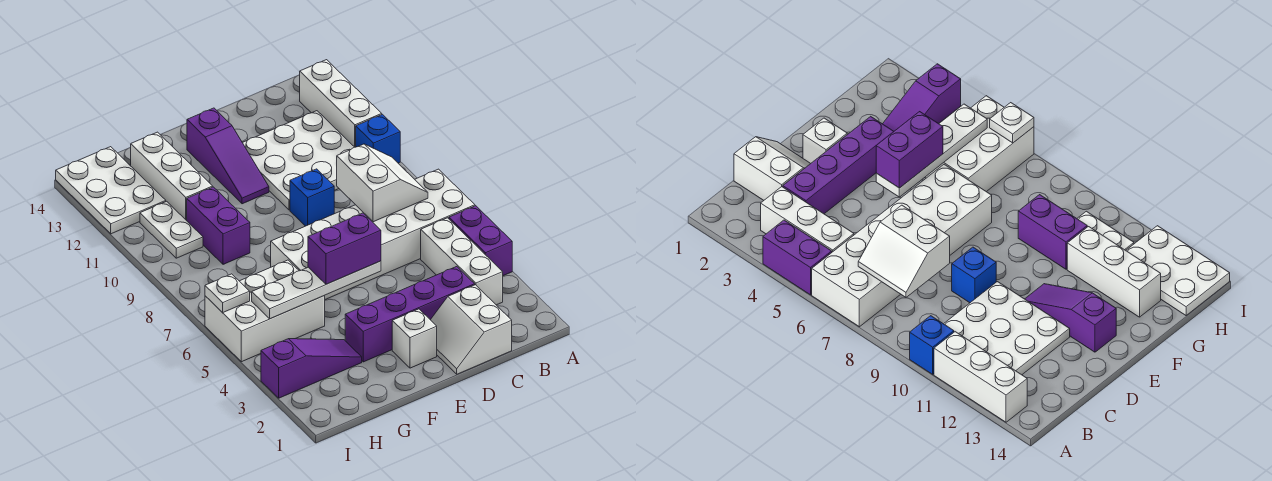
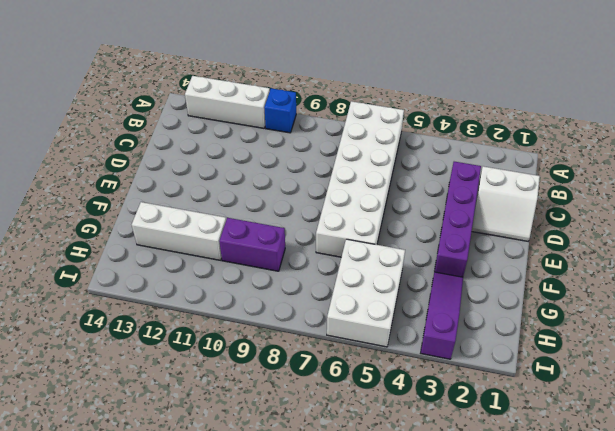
none -> purple brick A4:A5 level 1
none -> white brick B3:B5 level 1
none -> white plate B10:D12 level 1

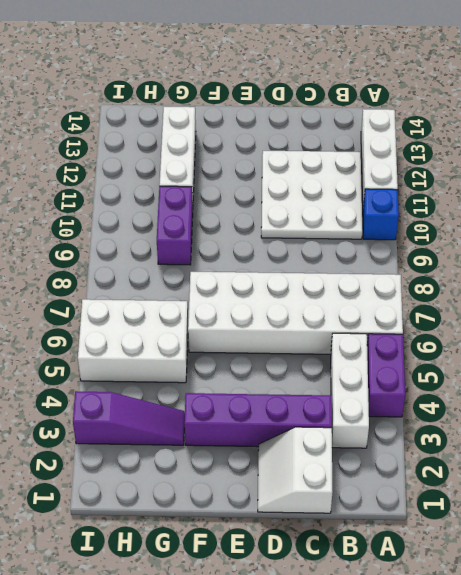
none -> blue brick D9 level 1
none -> white brick E2 level 1
none -> purple slope E11:E13 level 1 top 13

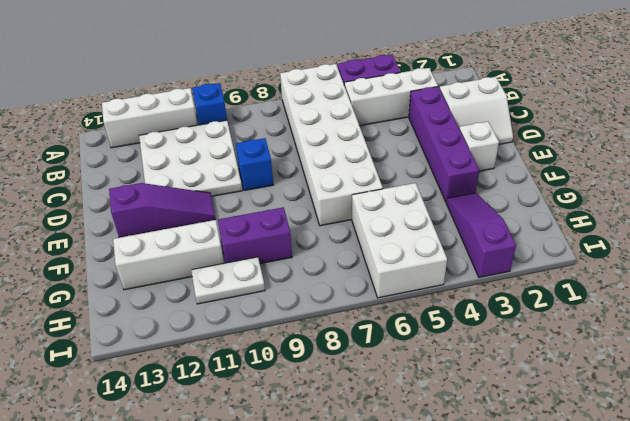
none -> white plate H12:I14 level 1
none -> white slope B7:C8 level 2 top C
none -> white plate E5:H5 level 2

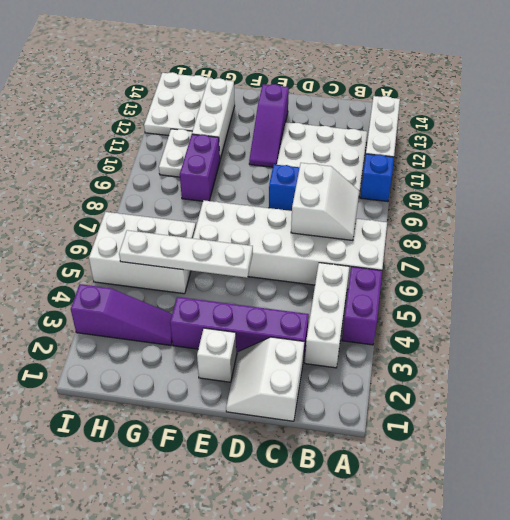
none -> white plate I6 level 2
none -> purple brick E5:F5 level 3

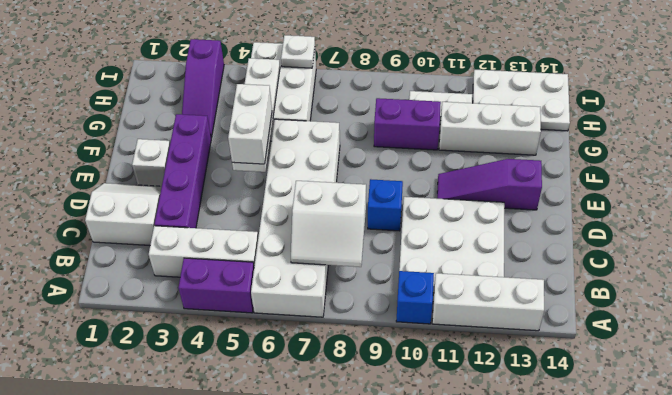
white brick E5:F5 level 3 -> purple brick E5:F5 level 3

